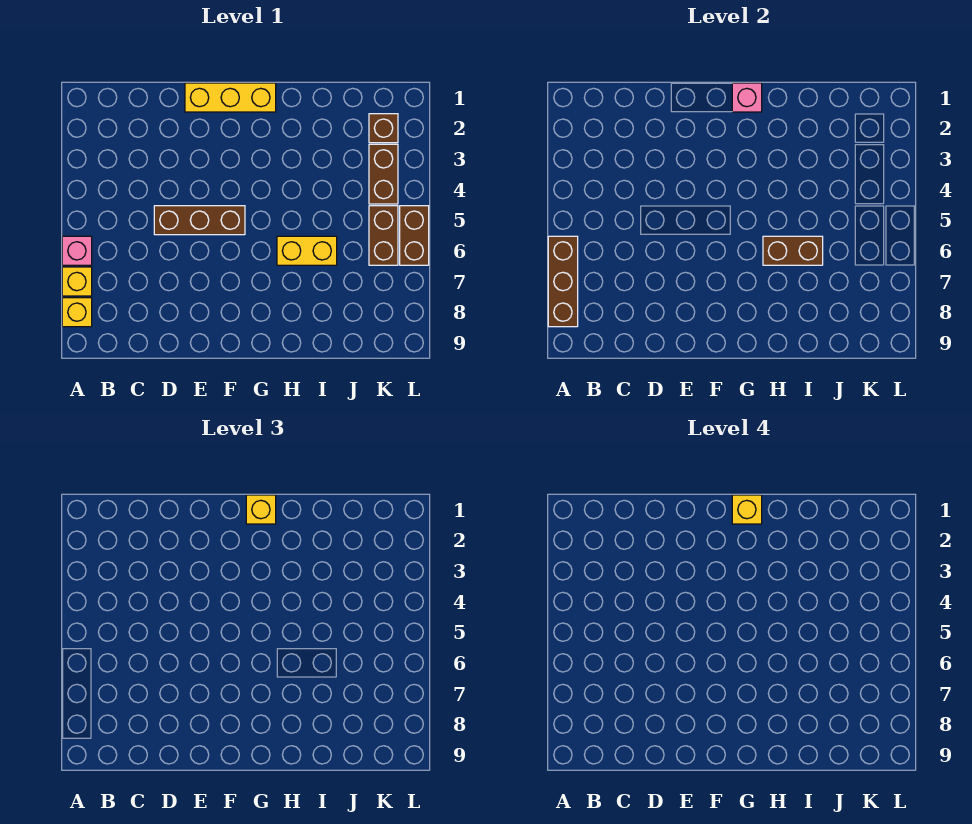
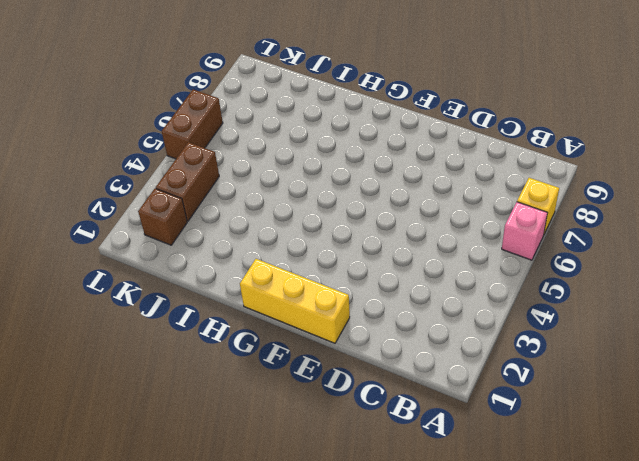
none -> yellow brick A8 level 1
none -> brown brick D5:F5 level 1
none -> yellow brick H6:I6 level 1

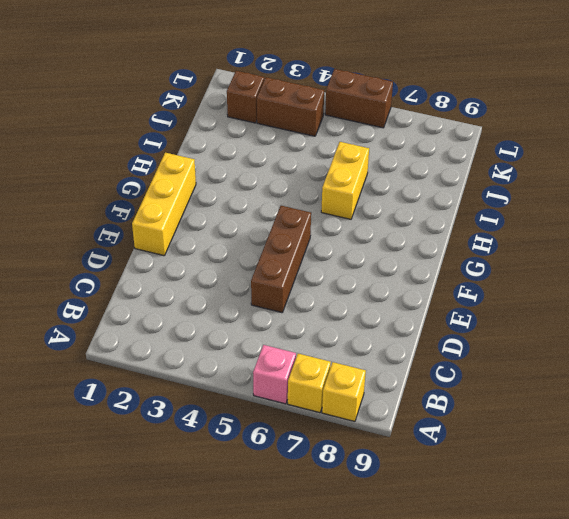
none -> brown brick K5:K6 level 1
none -> brown brick A6:A8 level 2
none -> pink brick G1 level 2

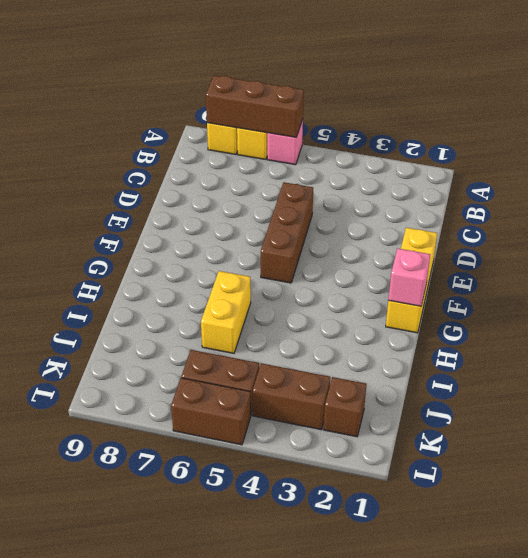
none -> brown brick H6:I6 level 2
none -> yellow brick G1 level 3
none -> yellow brick G1 level 4

